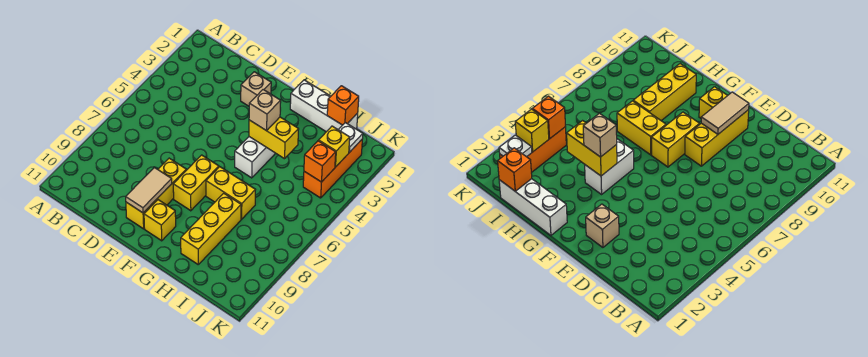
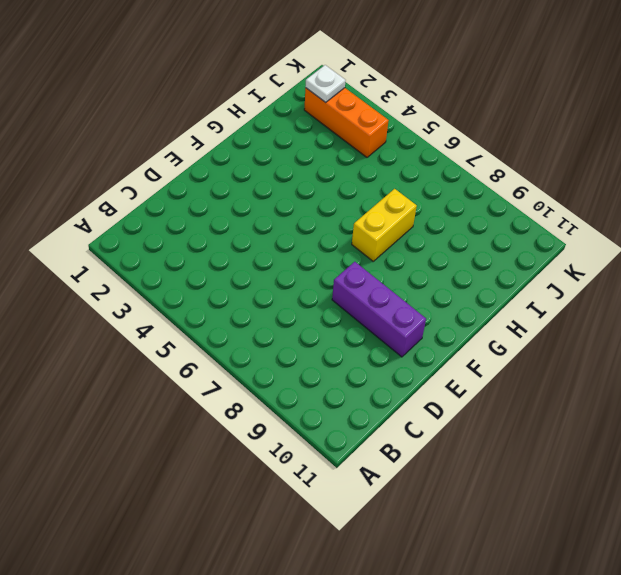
purple brick E8:E10 level 1 -> yellow brick E8:E10 level 1
none -> tan brick E2 level 1
none -> yellow brick F7:F8 level 1
none -> yellow brick F10 level 1

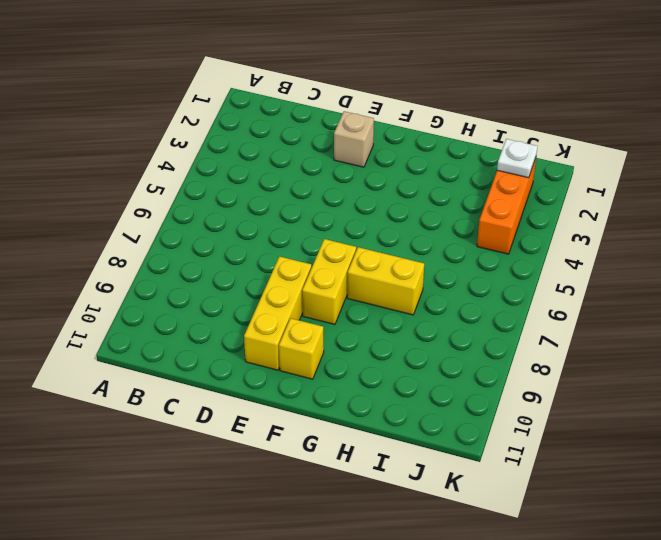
none -> white brick G1:I1 level 1
none -> white brick G4:G5 level 1
none -> yellow brick H8:H10 level 1

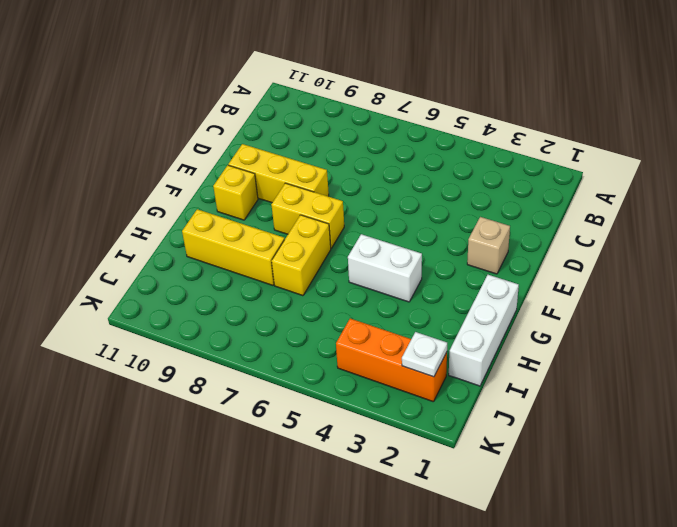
none -> tan tile E9:E10 level 2
none -> yellow brick G4:H4 level 2
none -> orange brick I1 level 2

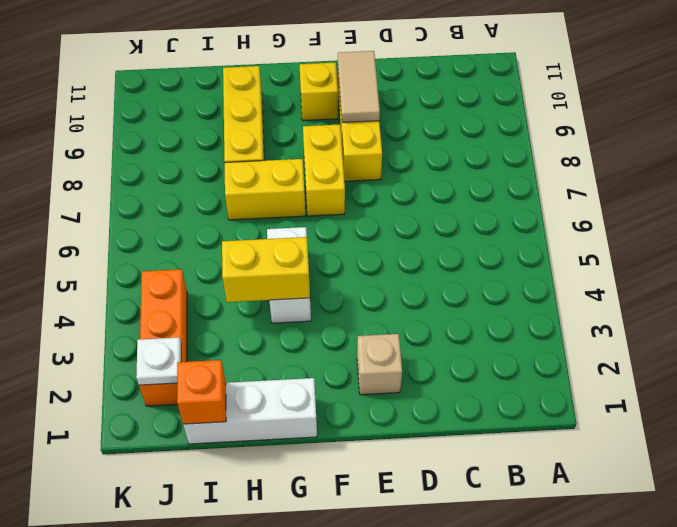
none -> yellow brick J3 level 2
none -> orange brick J4 level 2
none -> tan brick G4 level 3

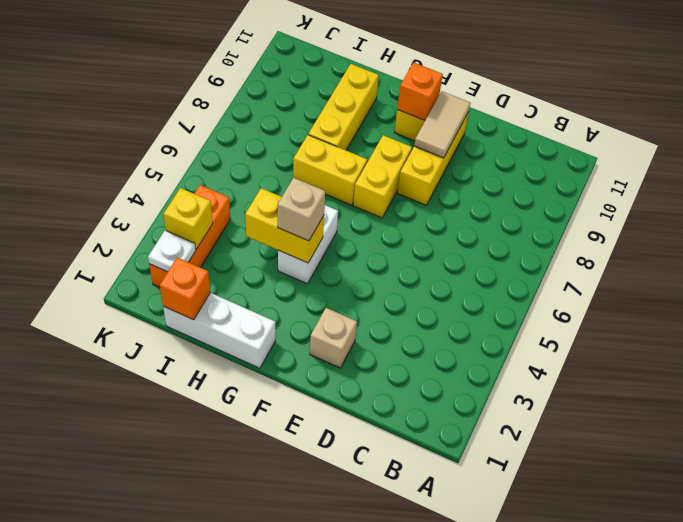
orange brick F10 level 2 -> orange brick J4 level 2

